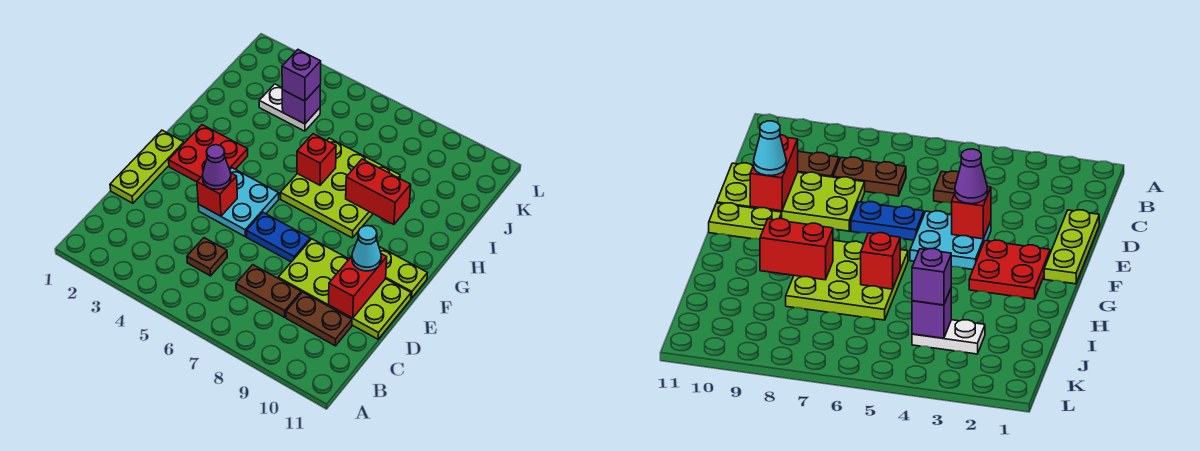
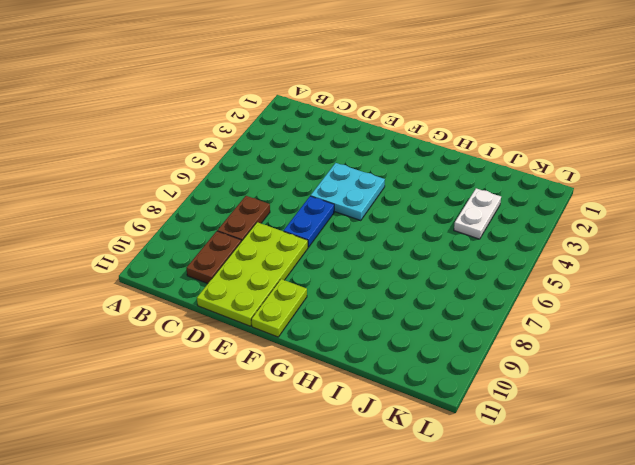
none -> brown plate C5 level 1
none -> lime plate D1:F1 level 1
none -> red plate F2:G3 level 1

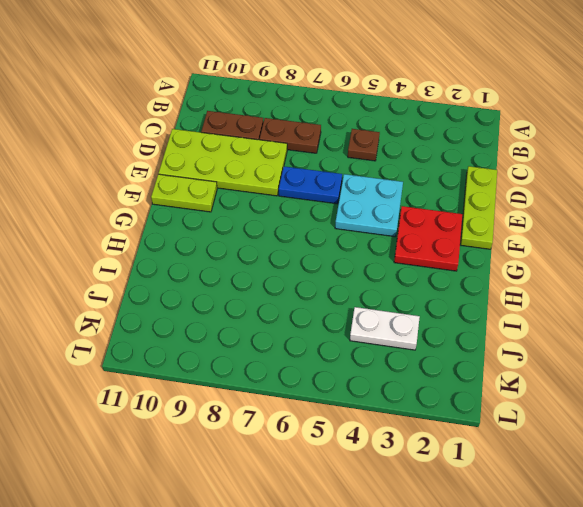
none -> lime plate G6:I8 level 1
none -> red brick D10:E10 level 2
none -> red brick E4 level 2

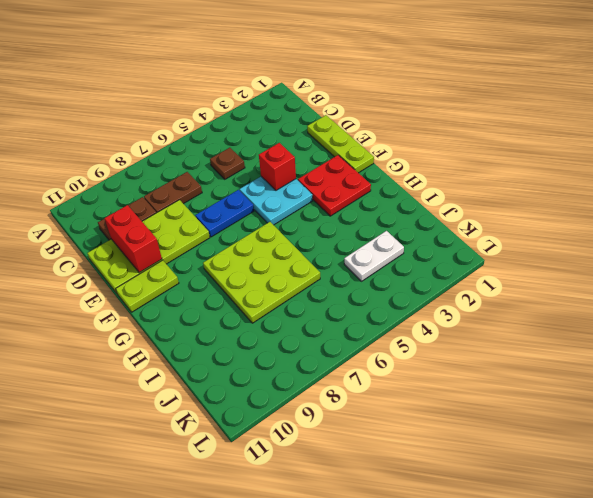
none -> red brick H6 level 2
none -> red brick H8:H9 level 2
none -> purple brick J4 level 2

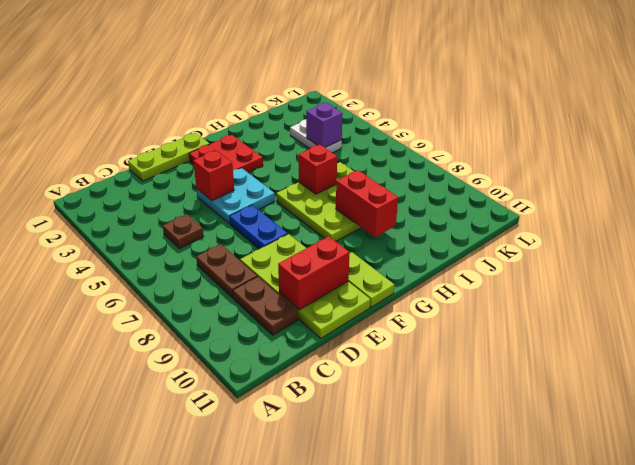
none -> purple cone E4 level 3
none -> cyan cone E10 level 3
none -> purple brick J4 level 3

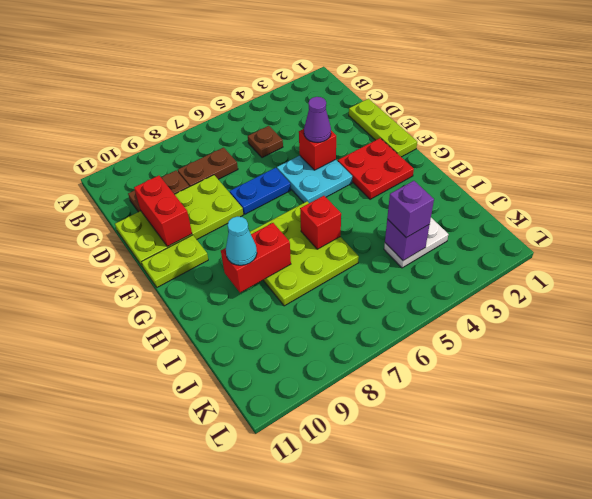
cyan cone H9 level 3 -> cyan cone E10 level 3

